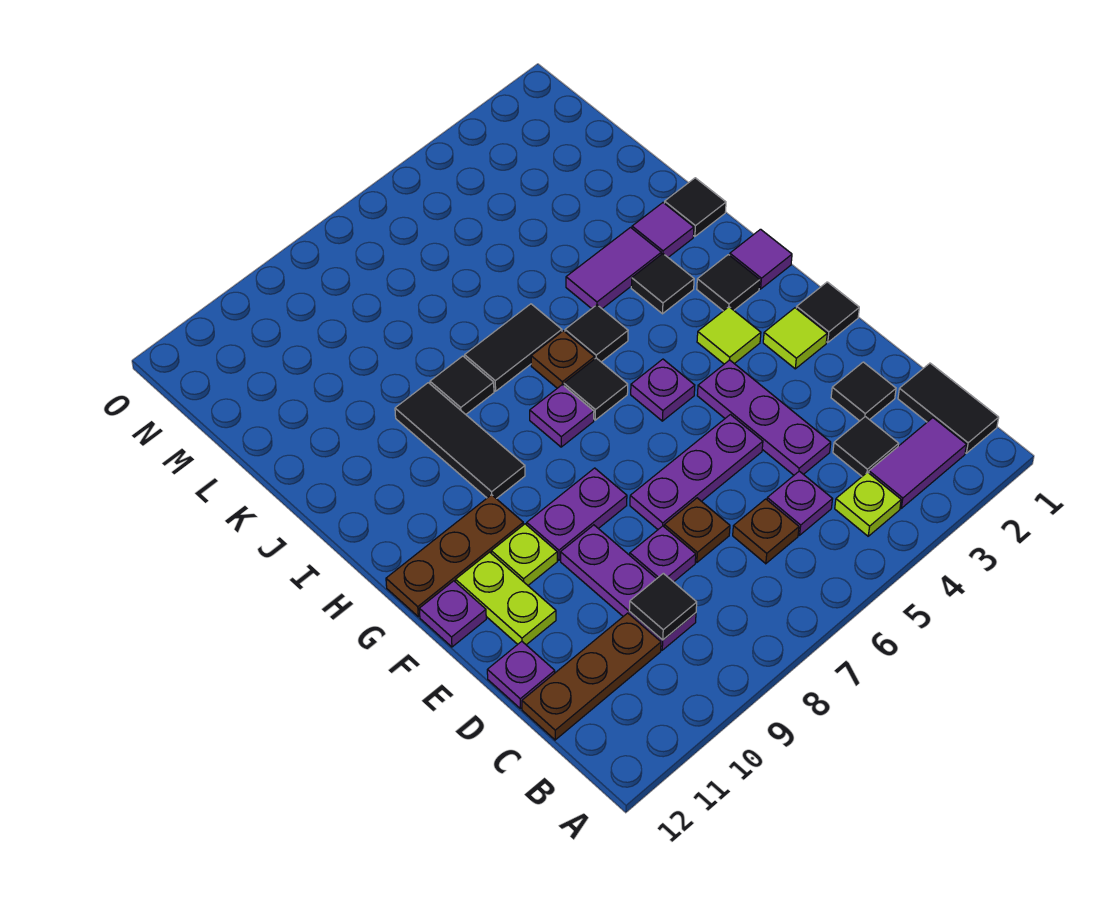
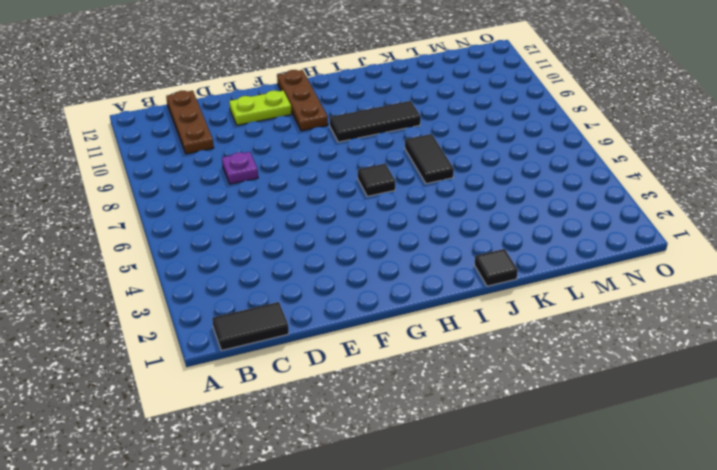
none -> purple tile B2:B3 level 1
none -> lime plate B4 level 1
none -> black tile C3 level 1
none -> purple plate C5 level 1

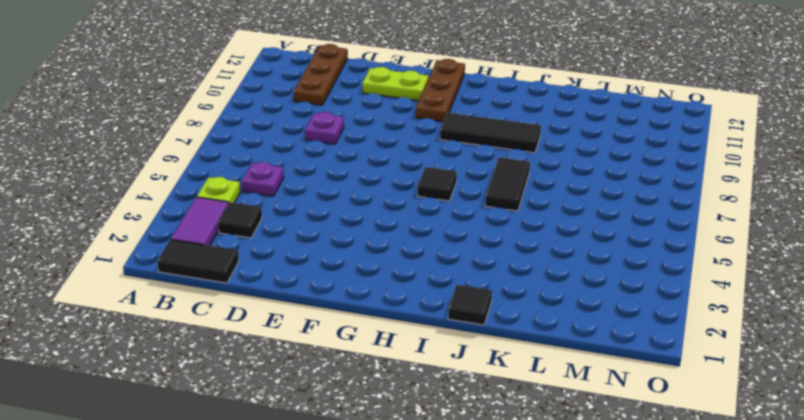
none -> brown plate C6 level 1
none -> purple plate C9:E9 level 1
none -> black tile D2 level 1
none -> purple plate D4:F4 level 1

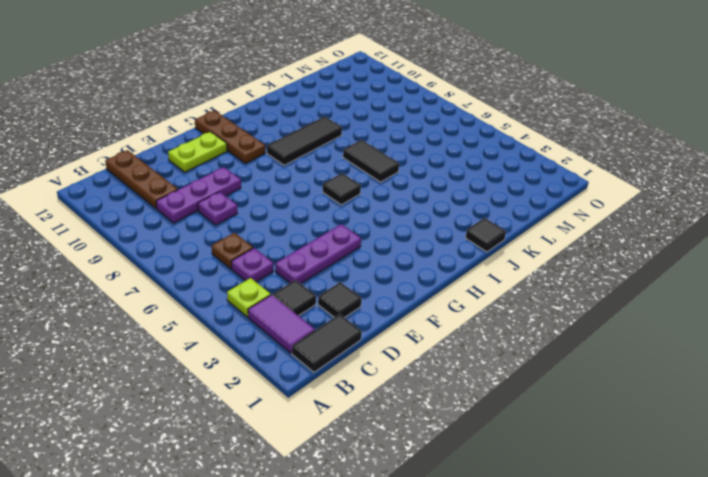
none -> brown plate D7 level 1
none -> purple plate D12 level 1
none -> purple plate E5:E7 level 1
none -> black tile F1 level 1

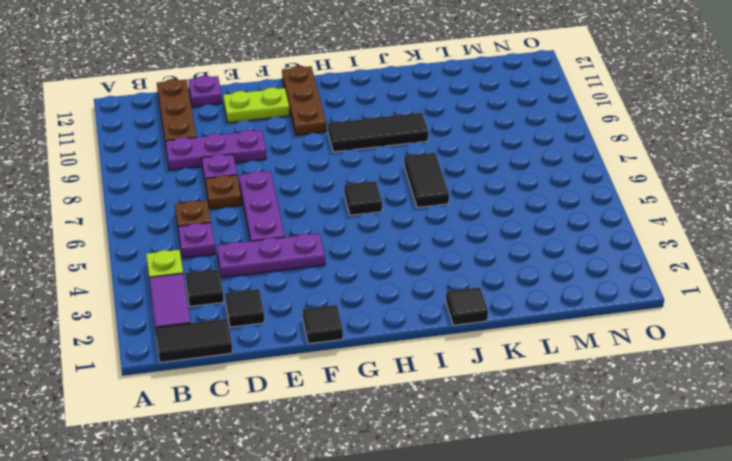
none -> lime tile F2 level 1
none -> purple plate F8:F9 level 1
none -> lime plate F10 level 1
none -> purple plate F12 level 1

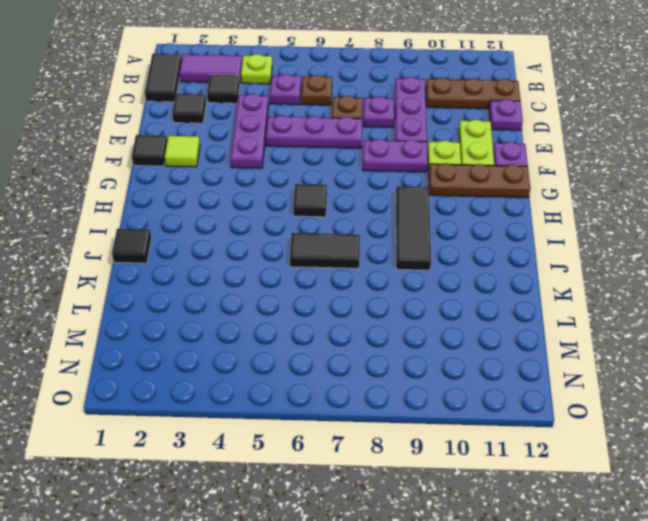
none -> lime tile G3 level 1
none -> purple plate G5 level 1
none -> purple tile H1 level 1
none -> black tile H2 level 1

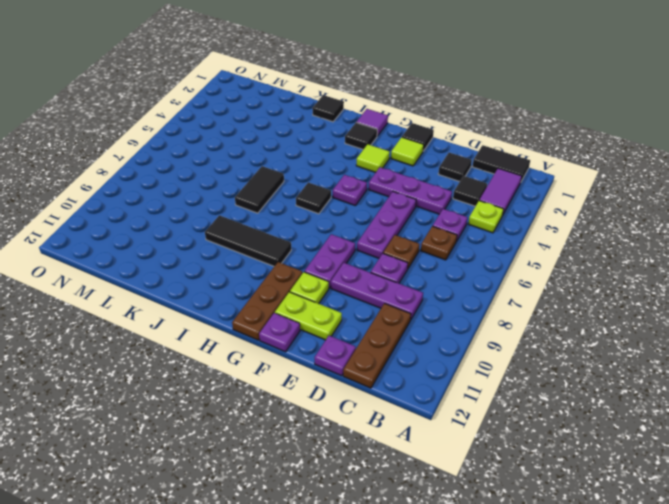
none -> purple plate H7 level 1
none -> black tile I3 level 1
none -> black tile I5 level 1
none -> brown plate I6 level 1

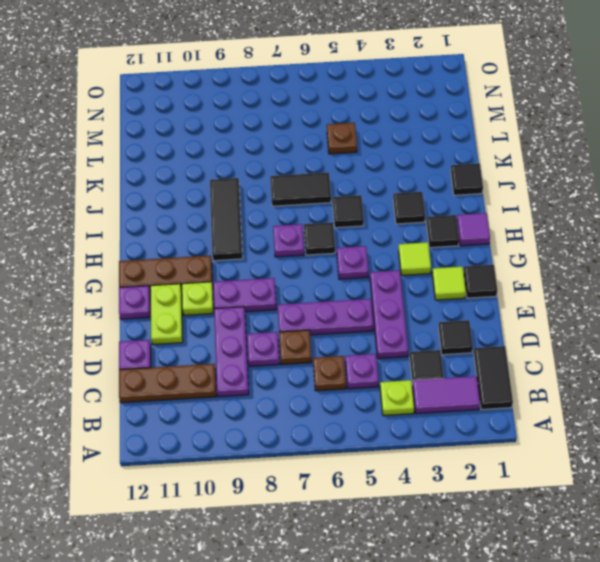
brown plate L5 level 1 -> brown plate I6 level 1
none -> purple tile J2 level 1
none -> purple tile J3:J4 level 1
none -> black tile J8 level 1
none -> black tile C9 level 2

